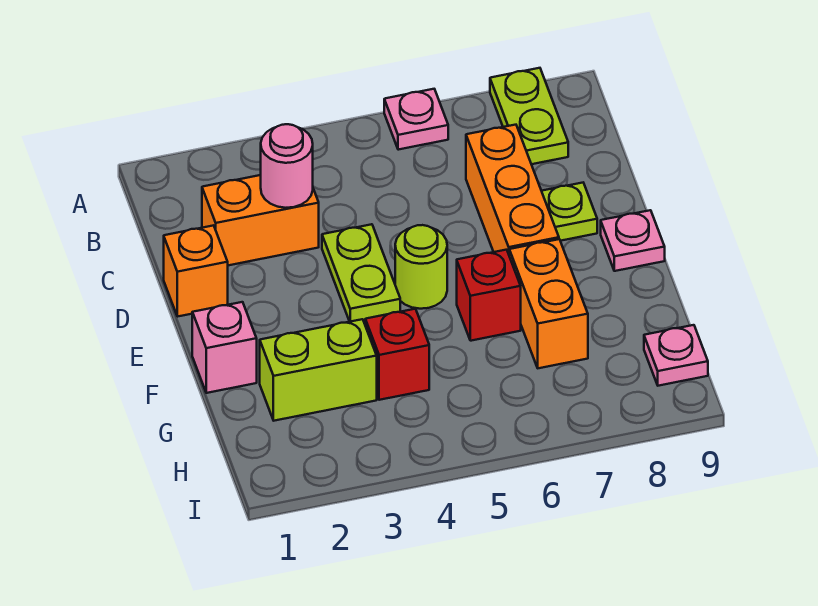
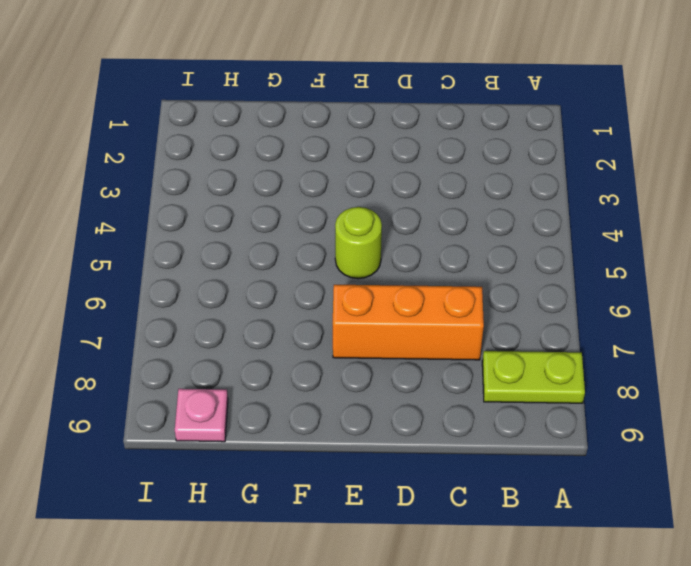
none -> pink plate A6 level 1
none -> orange brick C2:C3 level 1
none -> orange brick D1 level 1

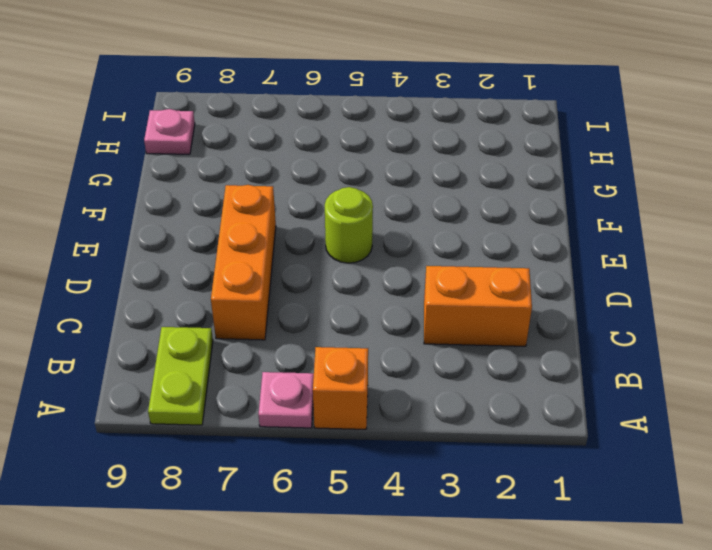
orange brick A5 level 1 -> orange brick D1 level 1
none -> lime plate D4:E4 level 1
none -> lime plate D8 level 1
none -> pink plate E9 level 1

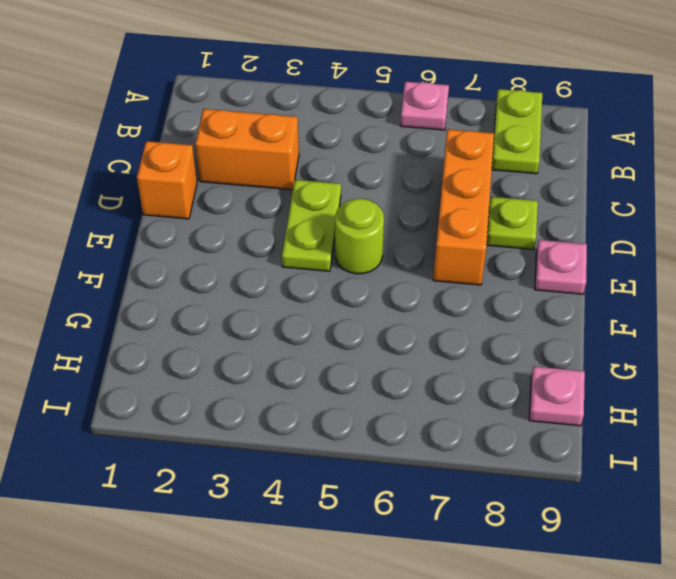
none -> pink brick F1 level 1
none -> red brick F6 level 1
none -> orange brick F7:G7 level 1

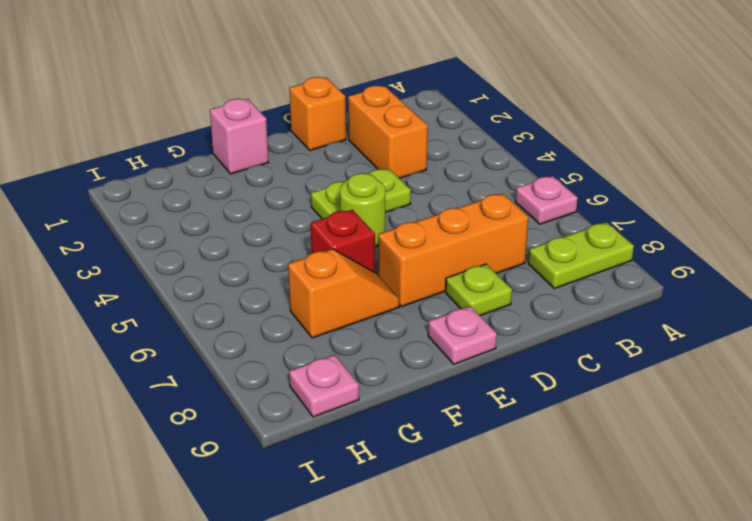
orange slope F7:G7 level 1 top G -> orange brick F7:G7 level 1
none -> lime brick G2:G3 level 1
none -> red brick G4 level 1
none -> pink round brick C3 level 2

